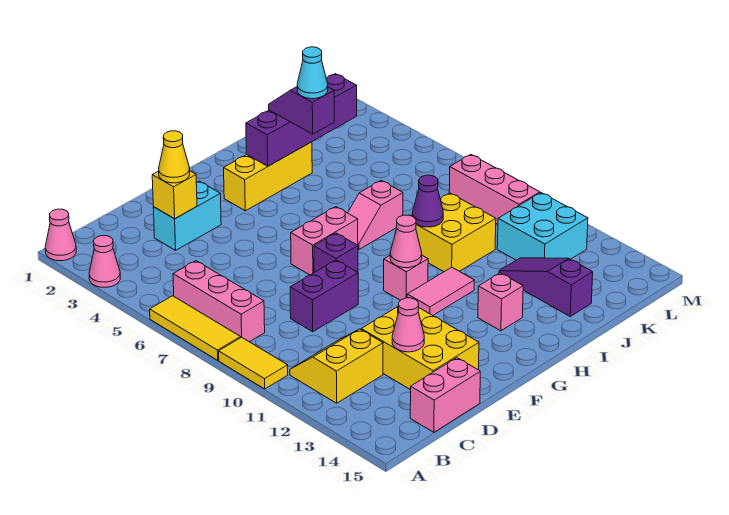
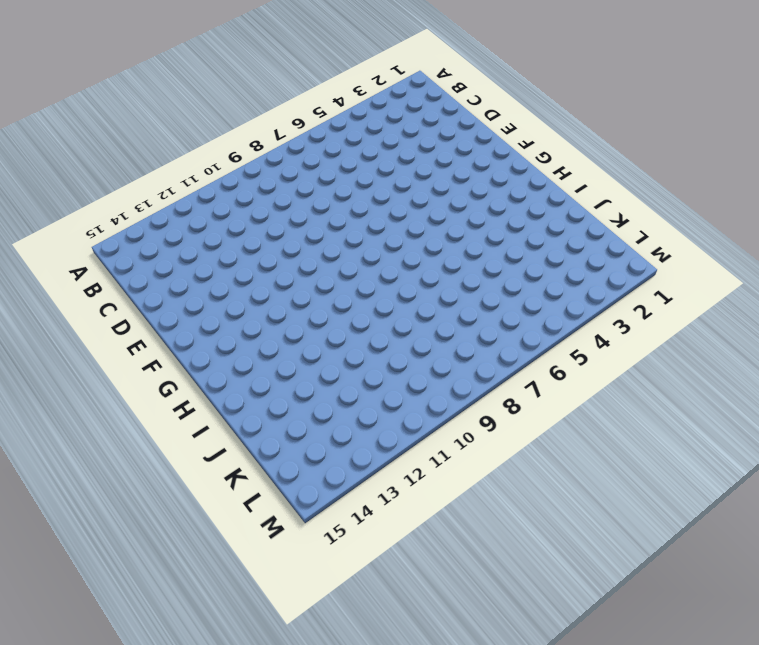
none -> pink cone A1 level 1
none -> pink cone A3 level 1
none -> yellow tile A6:A8 level 1

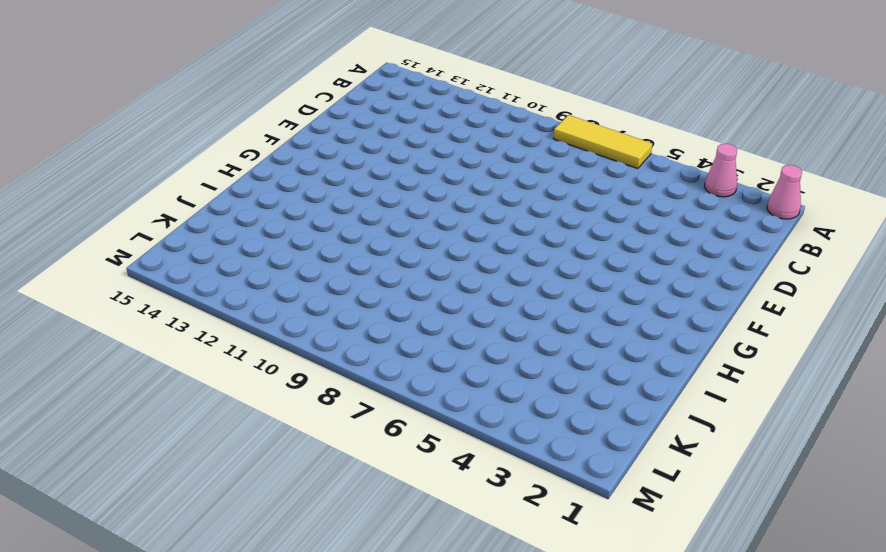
none -> yellow tile A9:A10 level 1
none -> pink brick B6:B8 level 1
none -> yellow slope B11:C12 level 1 top 12

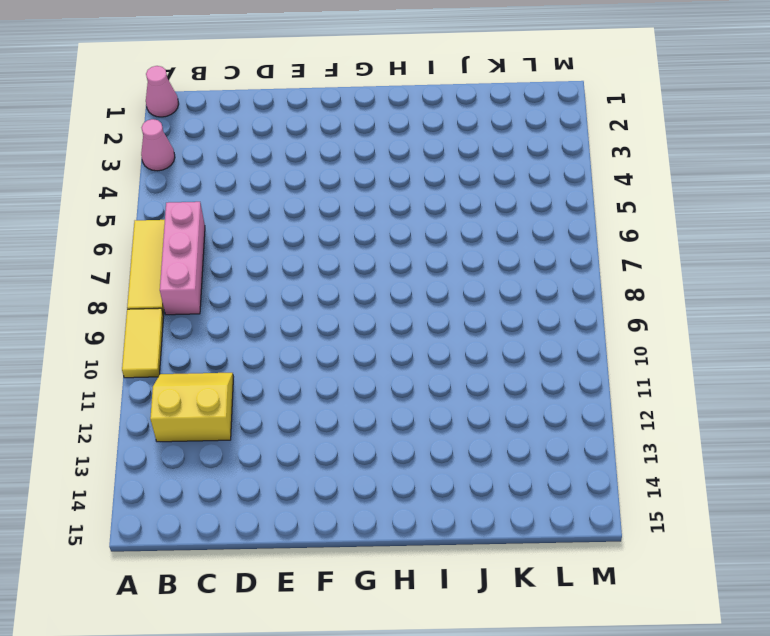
none -> pink brick C15:D15 level 1
none -> cyan brick D3:E3 level 1
none -> purple brick D9:E9 level 1

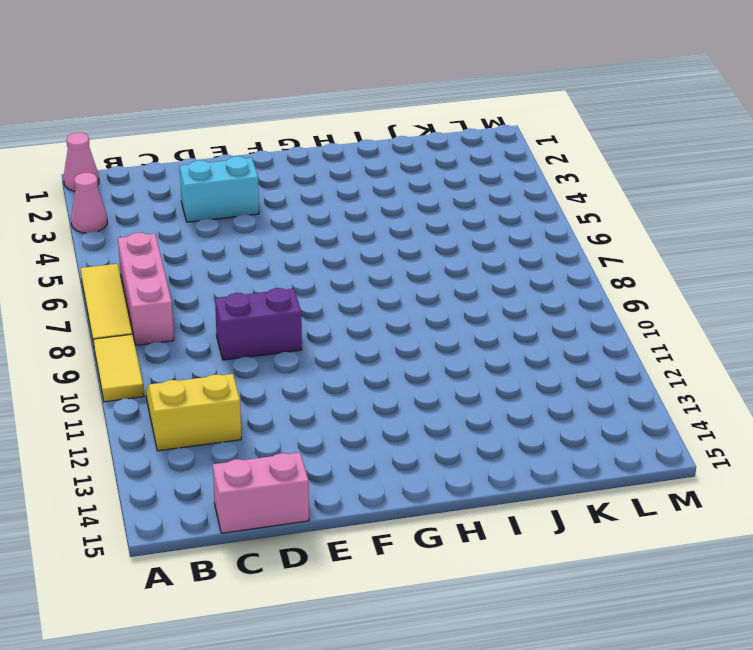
none -> yellow brick D12:E14 level 1
none -> pink brick F7:G7 level 1
none -> purple brick F8 level 1

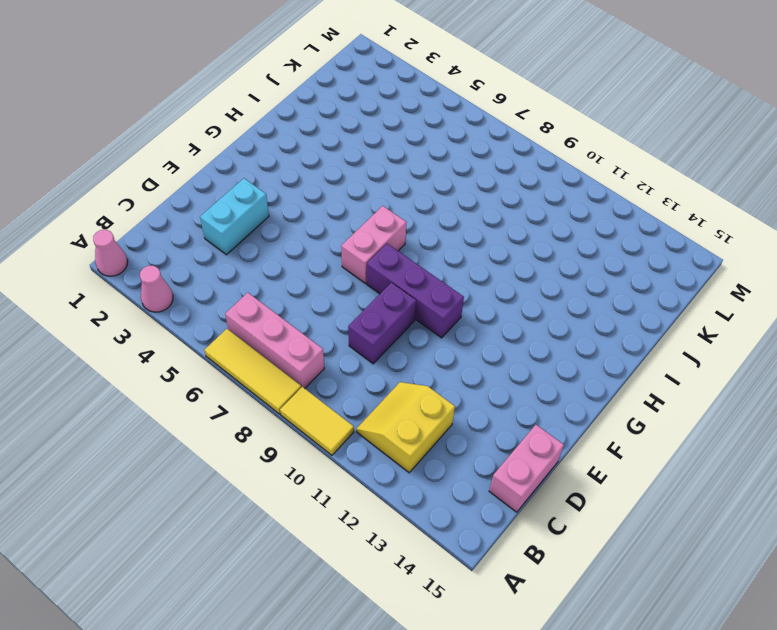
purple brick F8:F10 level 1 -> purple brick F8 level 1
none -> yellow brick D12:E14 level 1
none -> yellow brick G3:I3 level 1
none -> pink brick G10 level 1

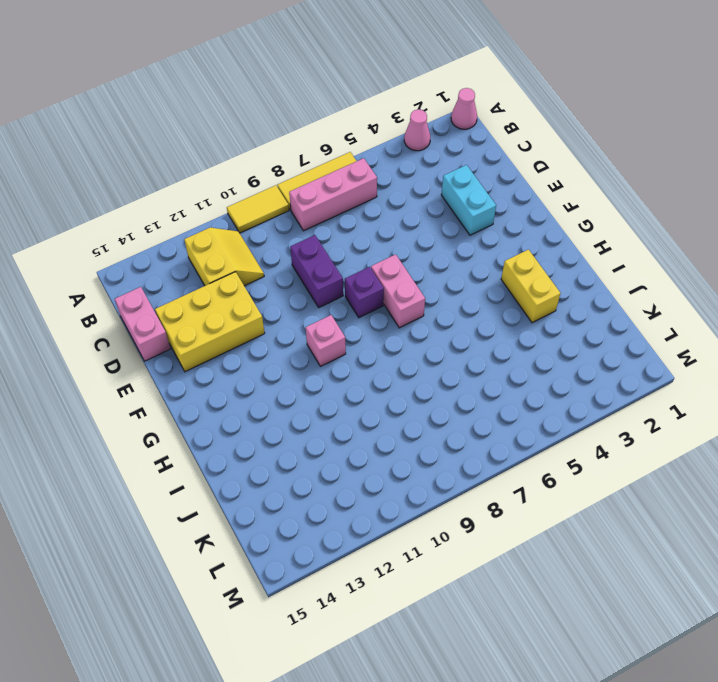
yellow brick H3:I3 level 1 -> yellow brick G3:I3 level 1
none -> pink tile G11:H11 level 1
none -> pink slope H7:I7 level 1 top I
none -> pink brick H13 level 1

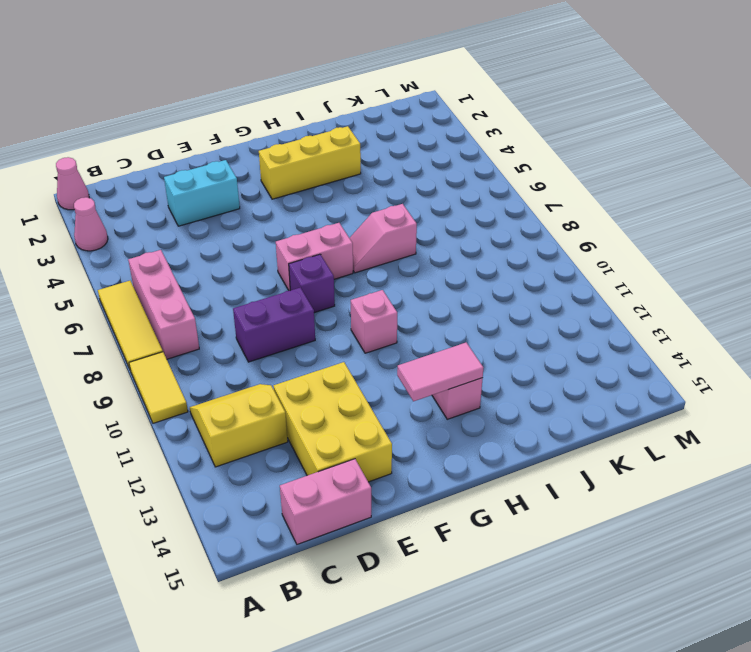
pink tile G13:H13 level 2 -> pink tile G11:H11 level 1
none -> yellow brick I9:J10 level 1
none -> purple slope J12:J14 level 1 top 14
none -> cyan brick K11:L12 level 1

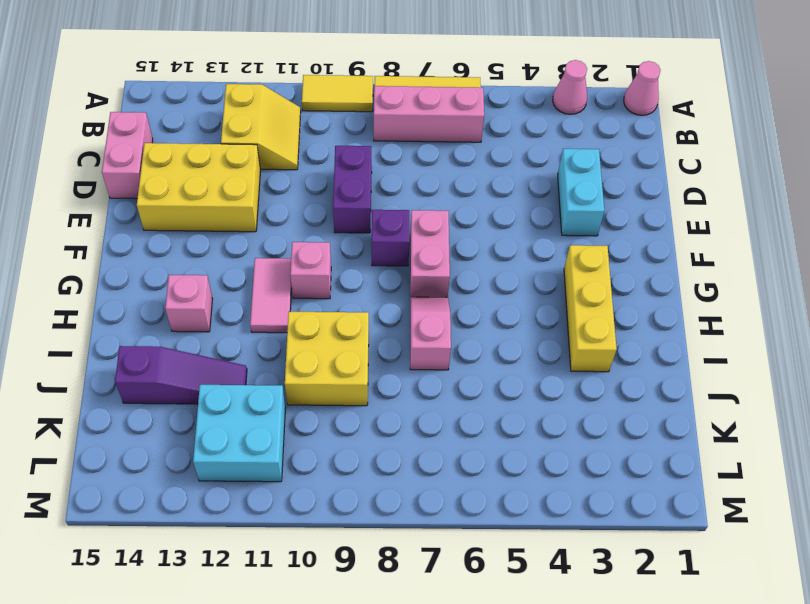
none -> pink brick L8:L10 level 1
none -> yellow brick D3 level 2
none -> pink cone D13 level 2

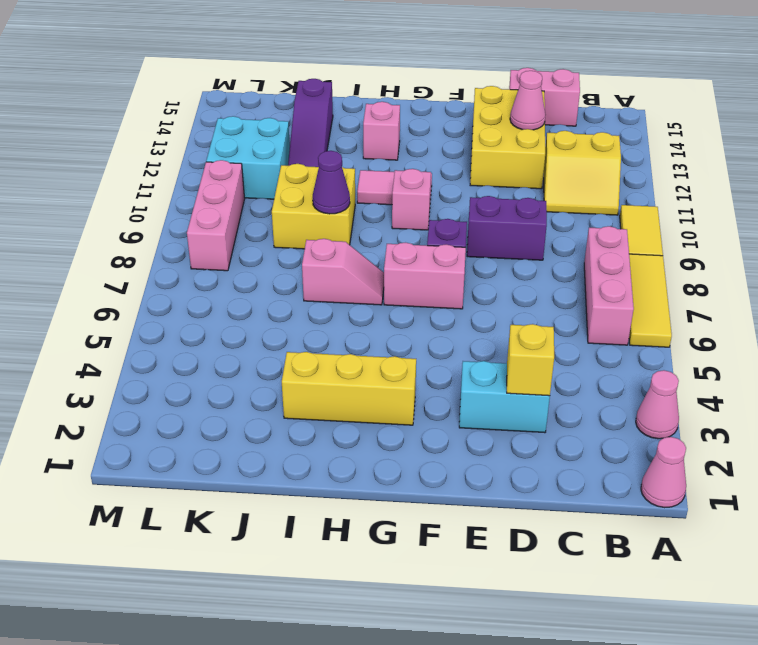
none -> pink cone G10 level 2
none -> purple brick H3:K3 level 2
none -> yellow cone D3 level 3

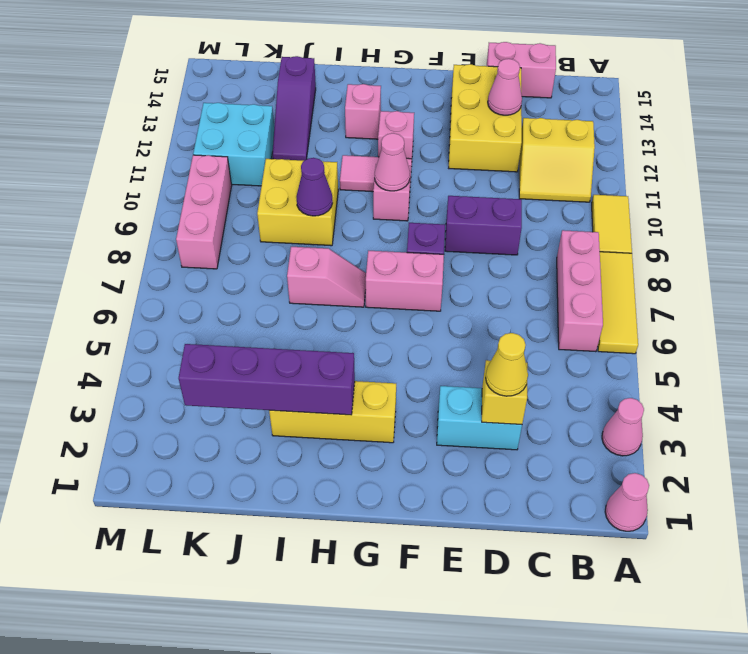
pink brick G12 level 1 -> none
none -> purple slope I3:I4 level 3 top 4
none -> cyan cone I4 level 4

